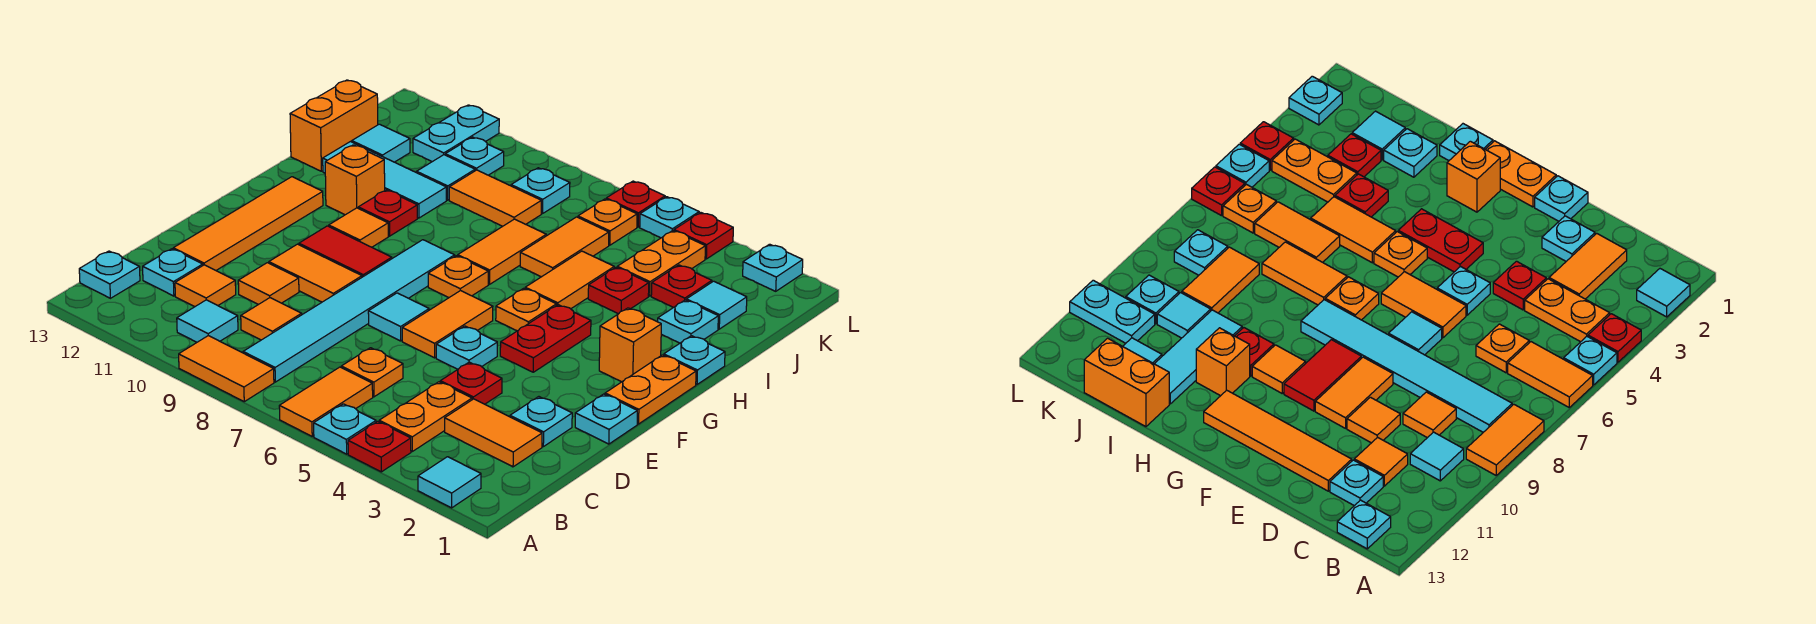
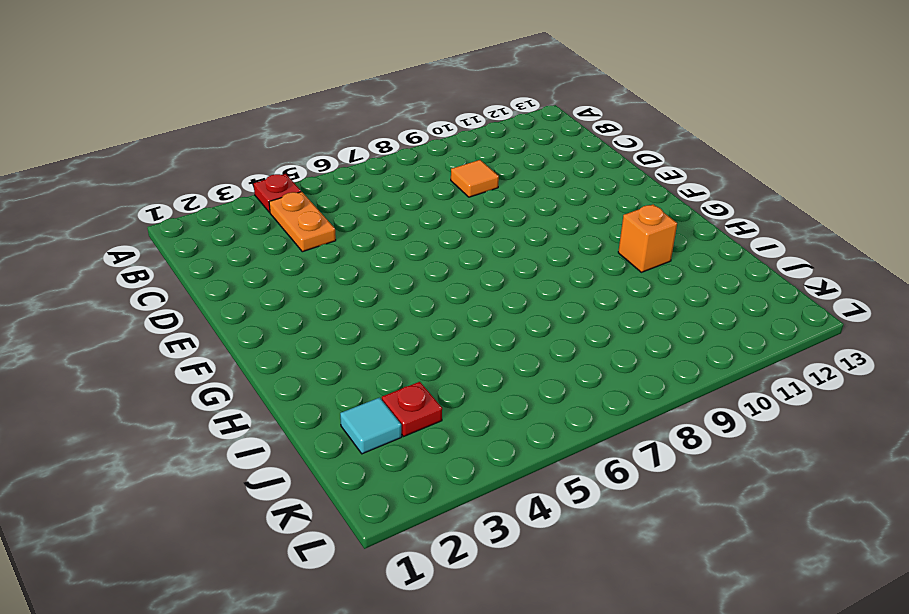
none -> cyan tile A2 level 1
none -> cyan plate A5 level 1
none -> orange tile A6:B6 level 1
none -> orange tile A8:A9 level 1

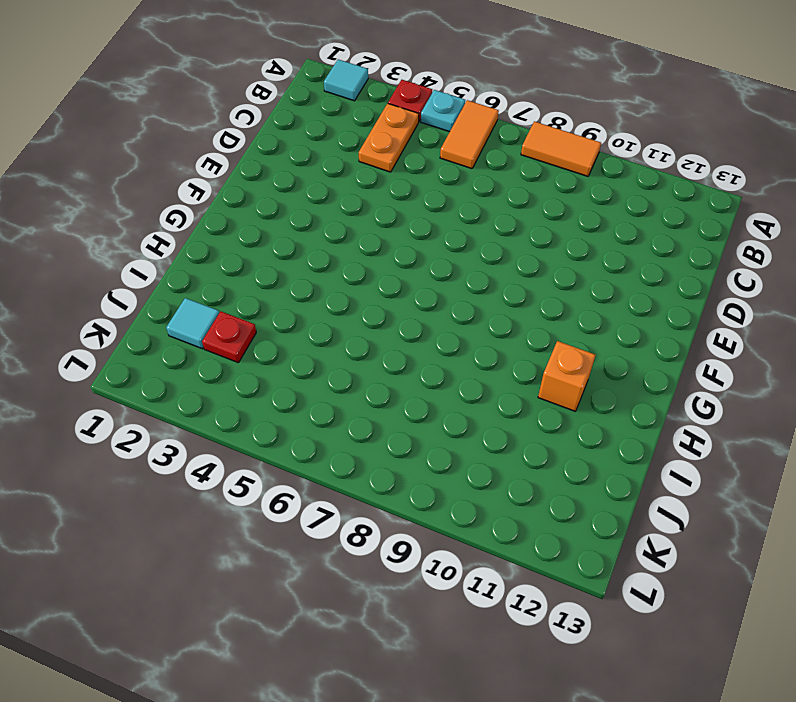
none -> cyan tile B8:G8 level 1
none -> cyan tile B10 level 1
none -> cyan plate B13 level 1
none -> orange tile C2:C3 level 1

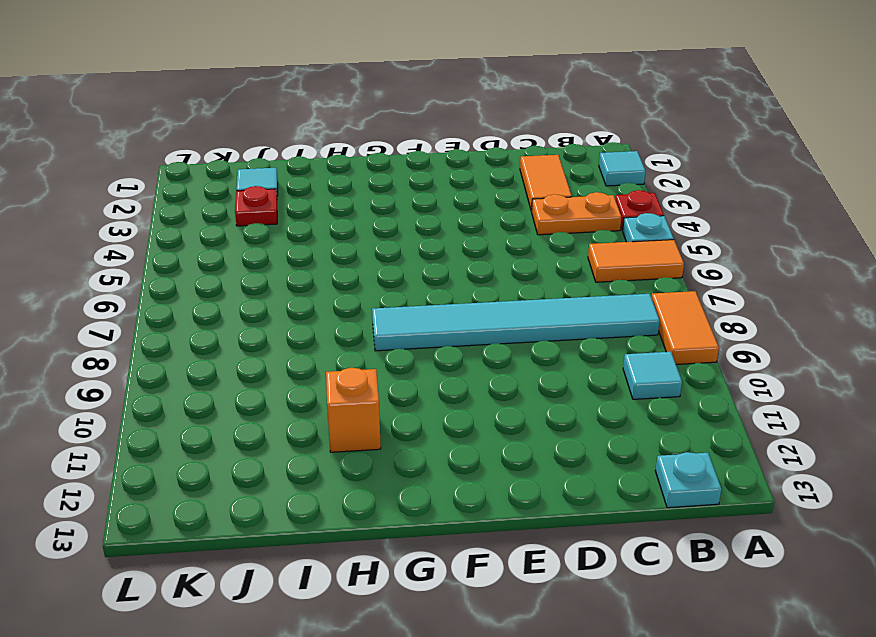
none -> orange plate C6 level 1
none -> orange tile C9 level 1
none -> orange tile C11 level 1
none -> cyan plate C12 level 1

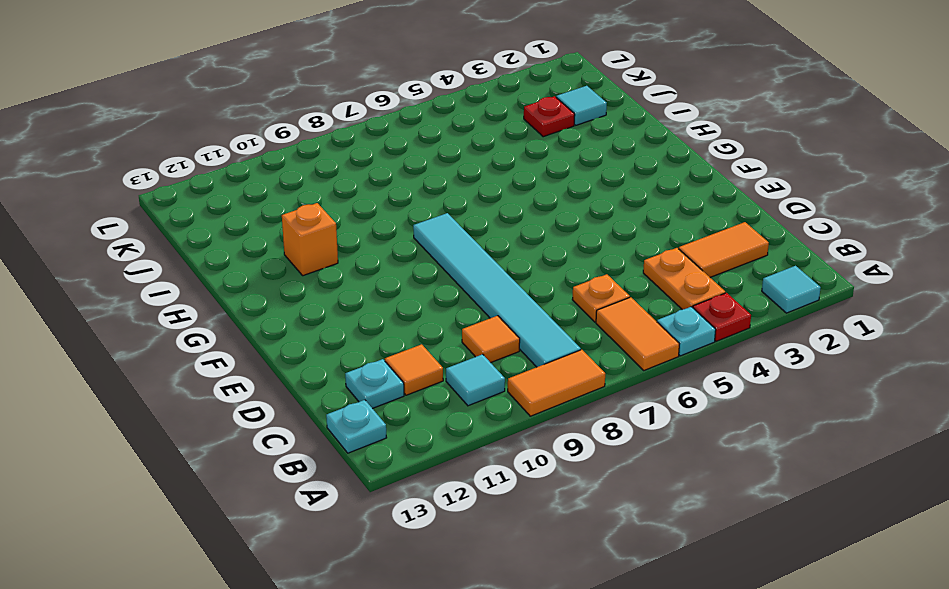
none -> cyan plate D2 level 1
none -> red plate D4 level 1
none -> orange tile D10 level 1
none -> orange tile D12:G12 level 1

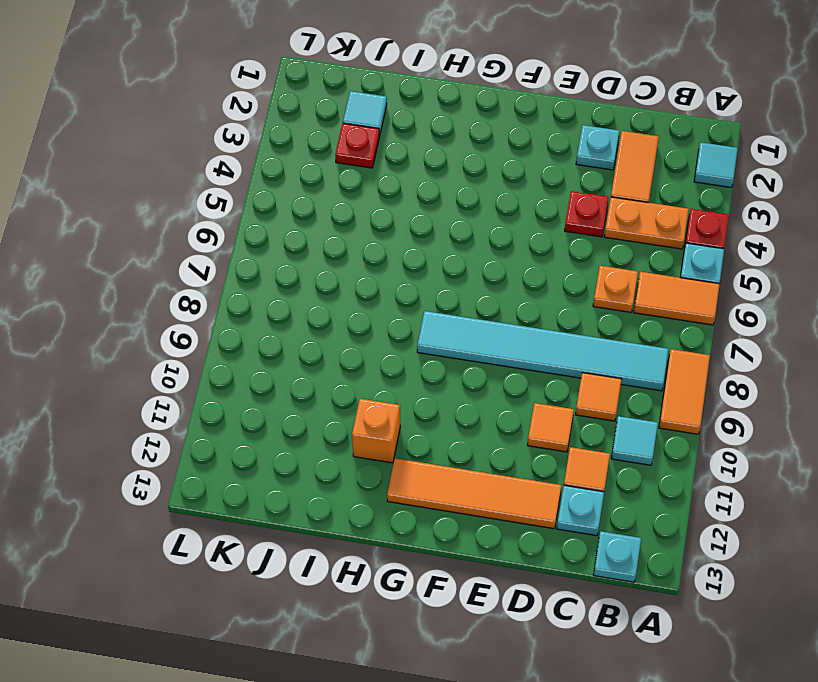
none -> cyan plate E1 level 1
none -> cyan plate E5 level 1
none -> orange tile E6:F6 level 1
none -> cyan tile E7 level 1

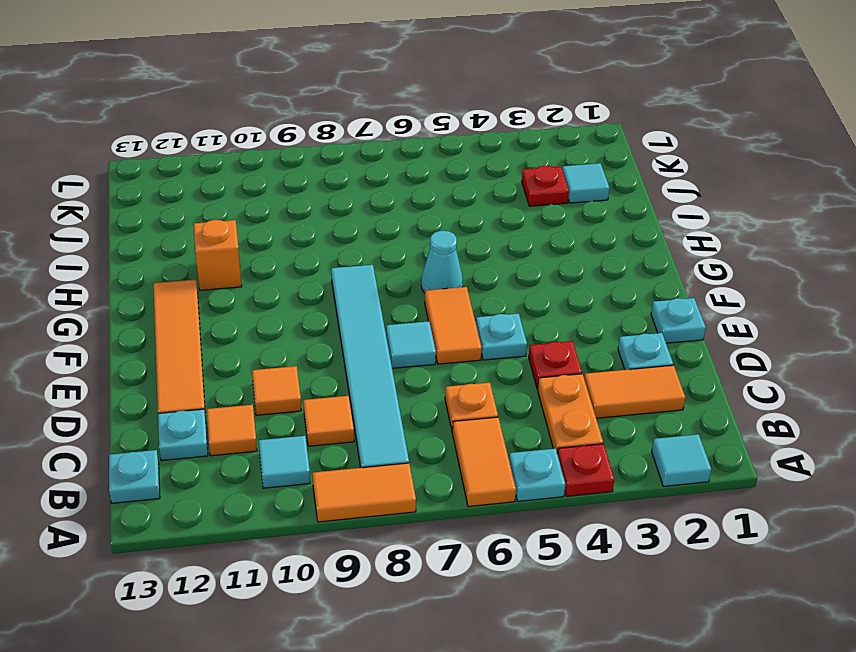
cyan cone G6 level 1 -> none
none -> orange tile E9:E10 level 1
none -> orange plate F1:G1 level 1
none -> red plate F4:G4 level 1
none -> red tile F9:F10 level 1

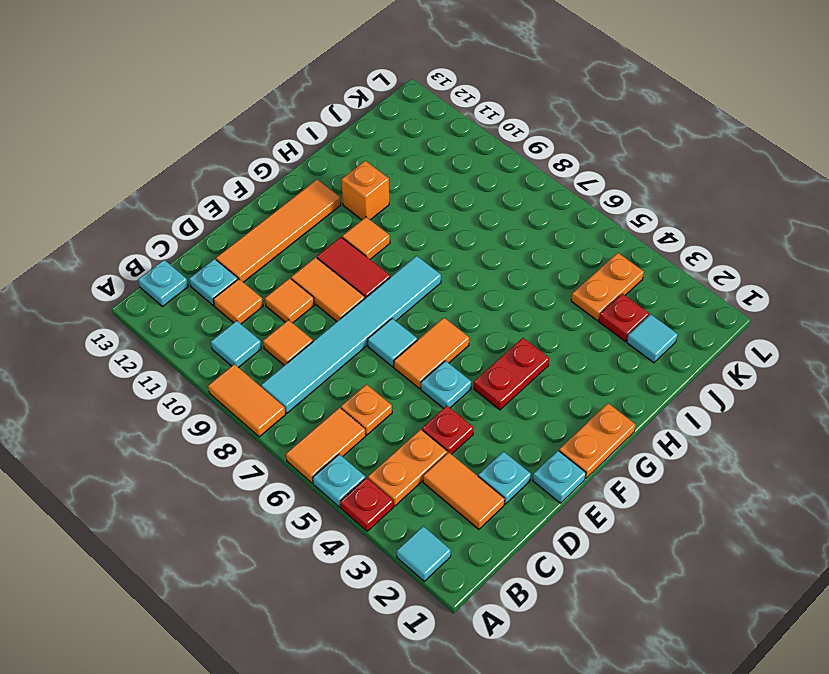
none -> orange brick G2 level 1
none -> orange plate G5 level 1
none -> orange plate G7 level 1
none -> cyan plate H1 level 1

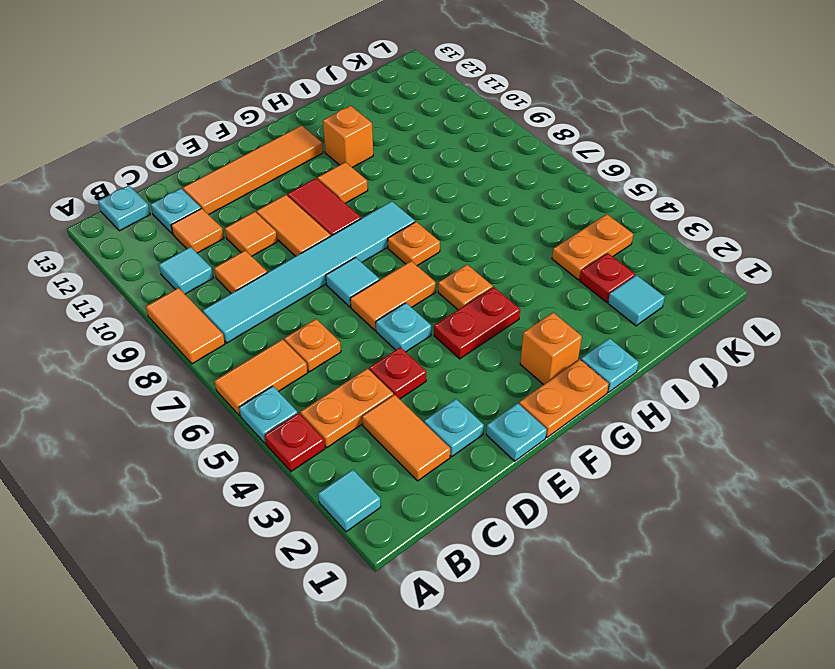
none -> orange tile H5:I5 level 1
none -> orange tile H7:I7 level 1
none -> red plate H10 level 1
none -> cyan plate I2 level 1

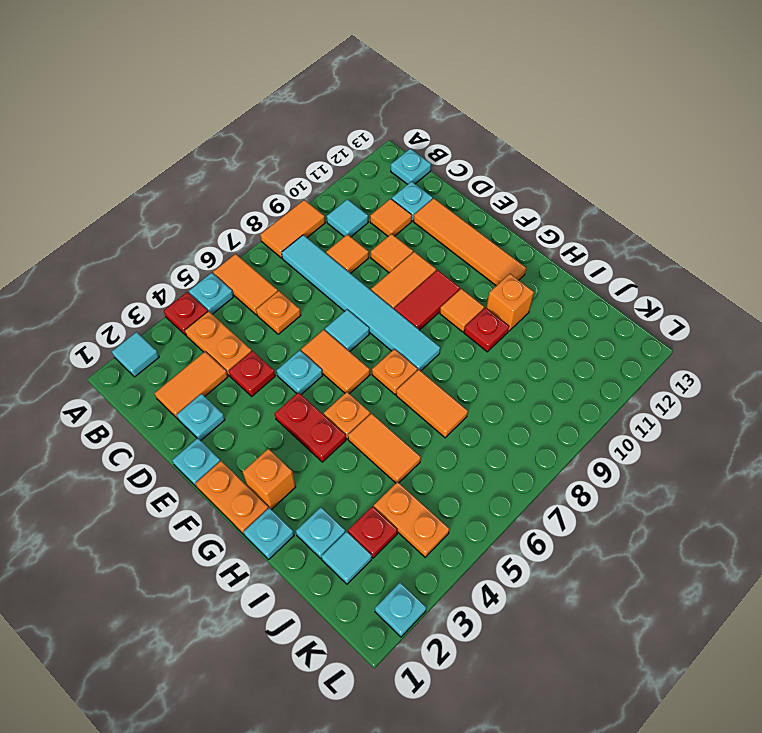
none -> red plate I4 level 1
none -> orange tile I6:J6 level 1
none -> cyan tile I10:I12 level 1
none -> orange brick I13:J13 level 1

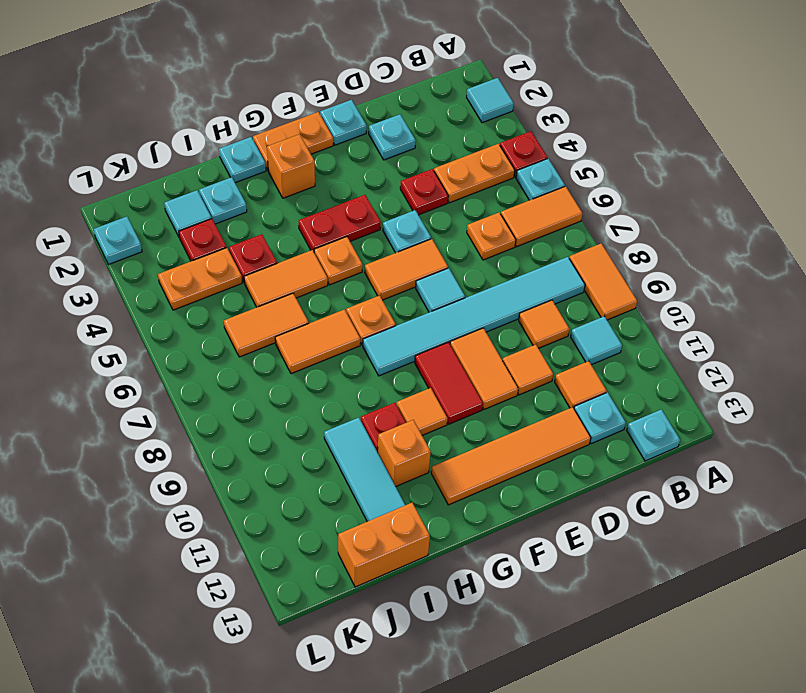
none -> orange tile C2:C3 level 1
none -> orange tile J8:J9 level 1
none -> cyan tile J10 level 1
none -> cyan tile J12 level 1

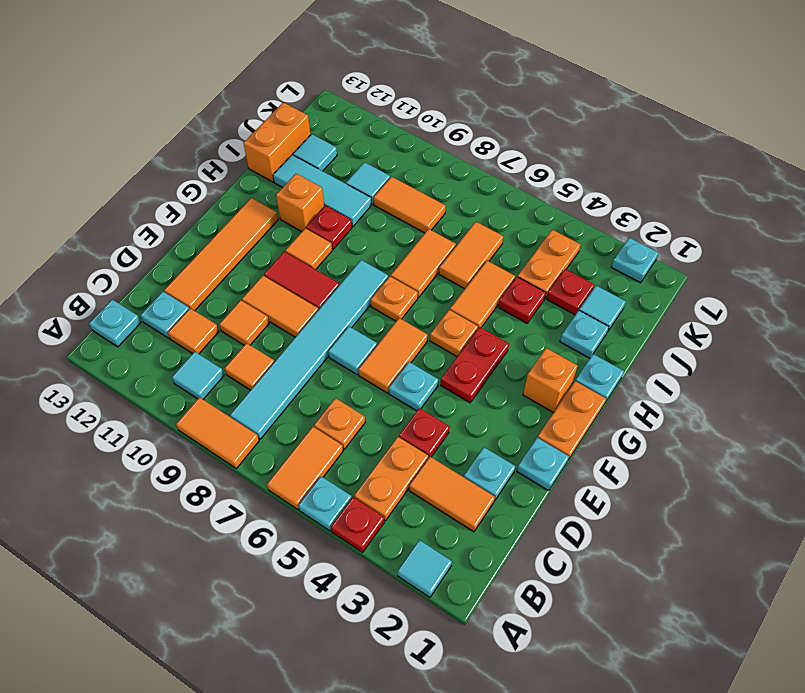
none -> orange plate K6 level 1
none -> cyan plate K8 level 1
none -> cyan plate K10 level 1
none -> cyan plate K11:L11 level 1

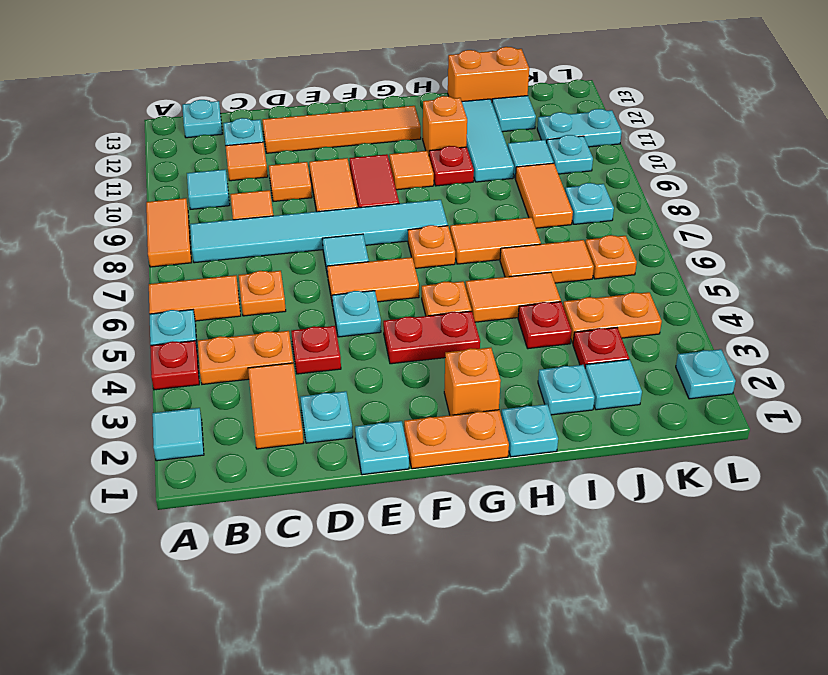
none -> red plate L4 level 1
none -> cyan plate L5 level 1
none -> red plate L6 level 1

